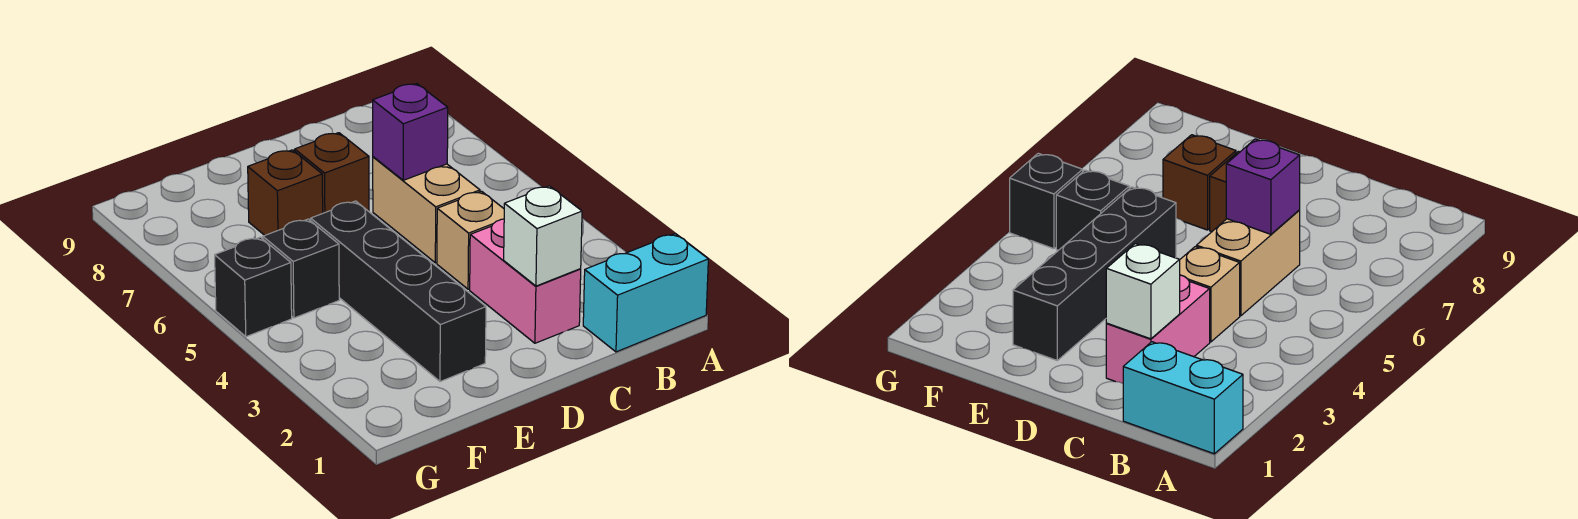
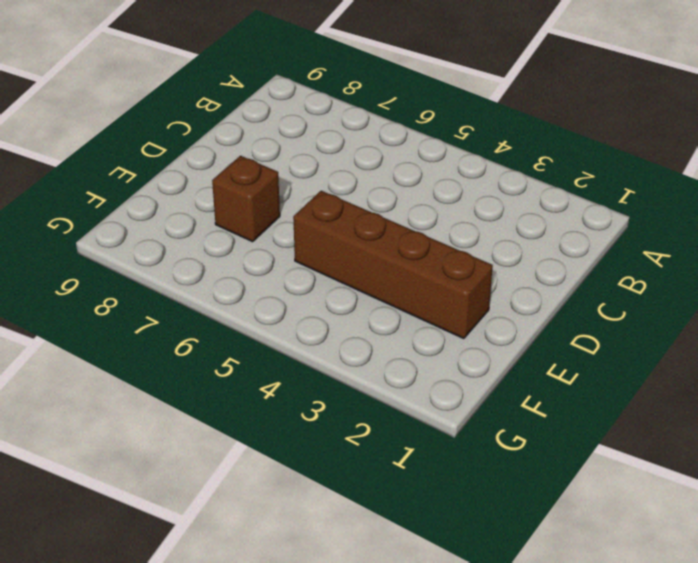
brown brick E2:E5 level 1 -> black brick E2:E5 level 1
none -> cyan brick A1:B1 level 1
none -> pink brick C2:C3 level 1

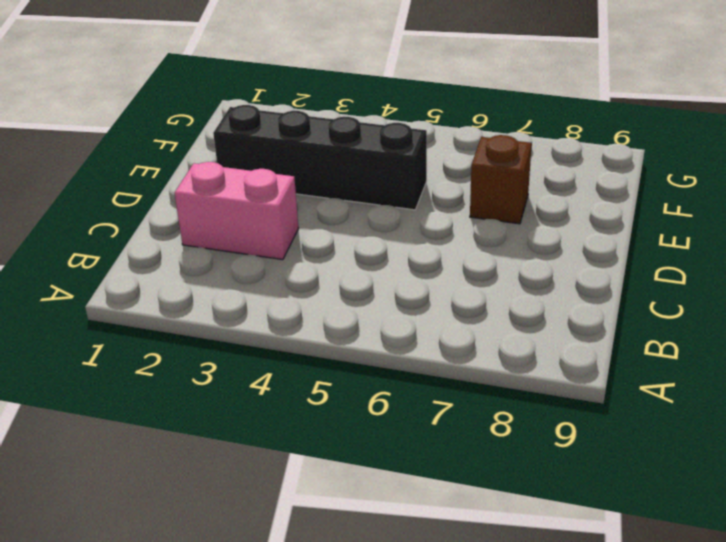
none -> cyan brick A1:B1 level 1
none -> tan brick C4 level 1

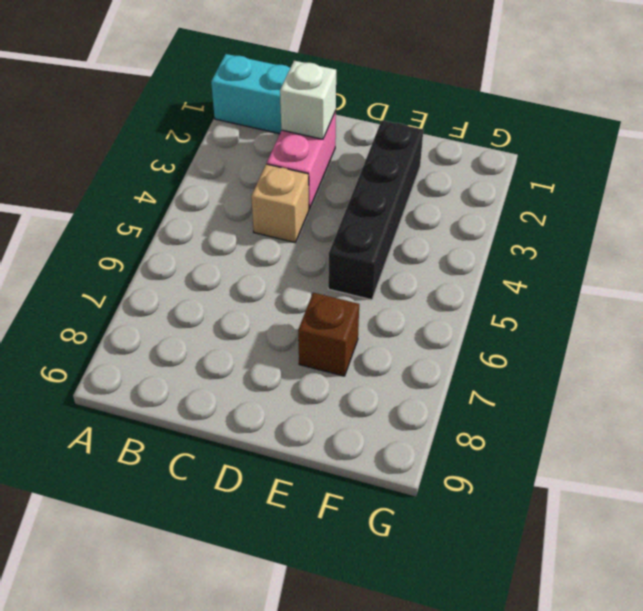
none -> tan brick C5:C6 level 1
none -> brown brick D7 level 1

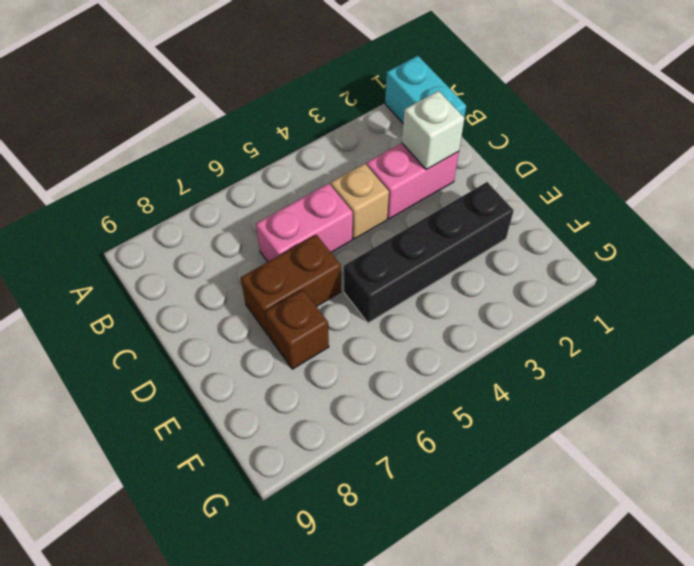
pink brick C5:C6 level 1 -> tan brick C5:C6 level 1
brown brick D6:D7 level 1 -> brown brick D7 level 1
none -> black brick F5 level 1
none -> black brick G5 level 1

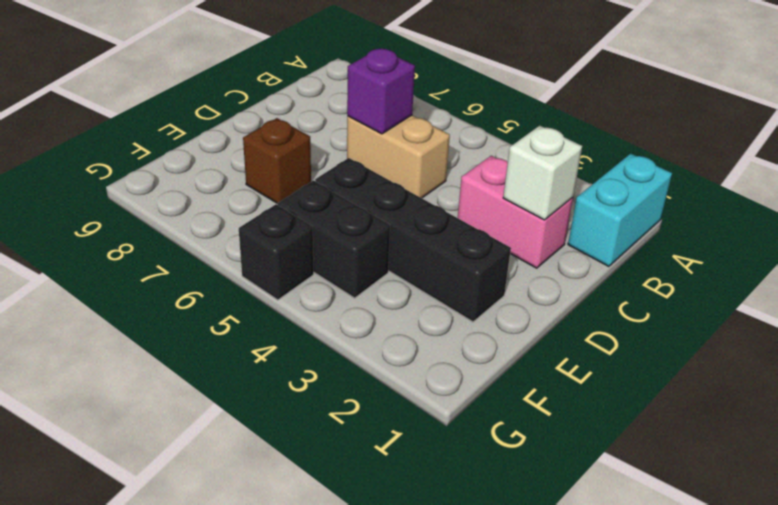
black brick F4:F5 level 1 -> black brick F5 level 1
none -> tan brick C4 level 1
none -> brown brick D7 level 1

